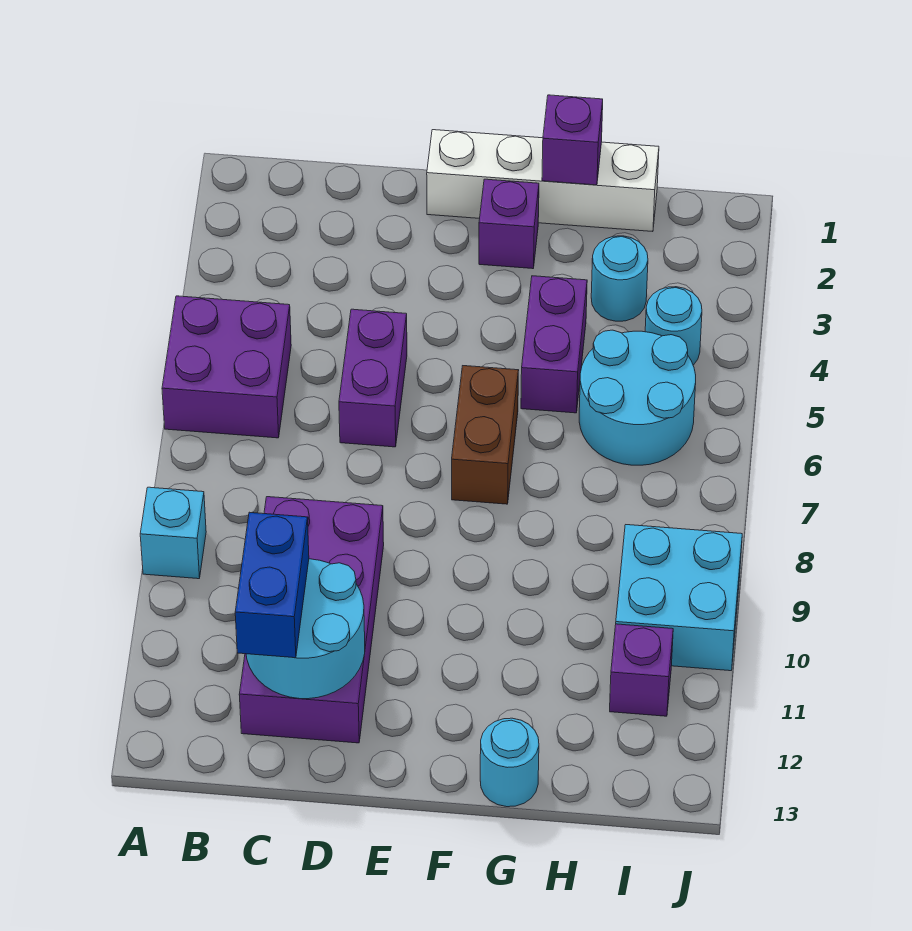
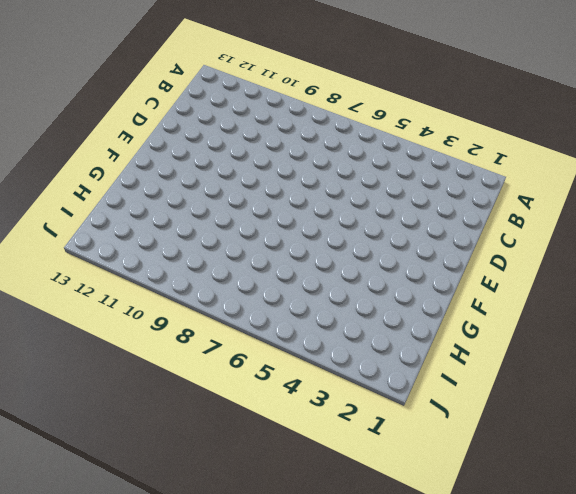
none -> purple brick A5:B6 level 1
none -> cyan brick A9 level 1
none -> purple brick C9:D12 level 1

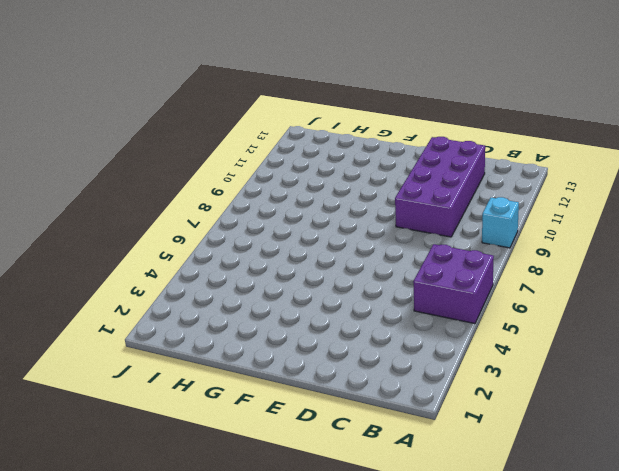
none -> purple brick D5:D6 level 1
none -> white brick E1:H1 level 1
none -> purple brick F2 level 1

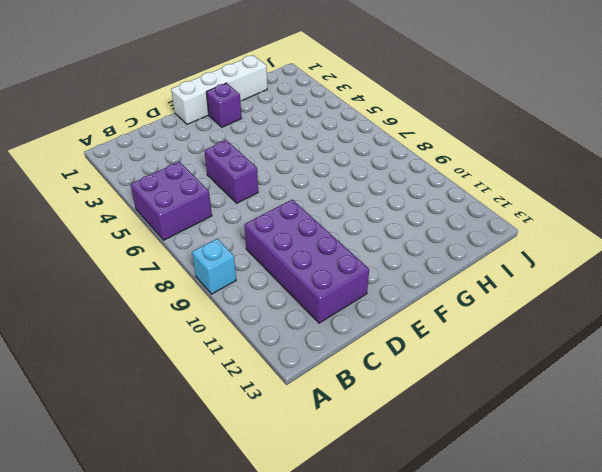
none -> brown brick F6:F7 level 1
none -> purple brick G4:G5 level 1
none -> cyan round brick G13 level 1

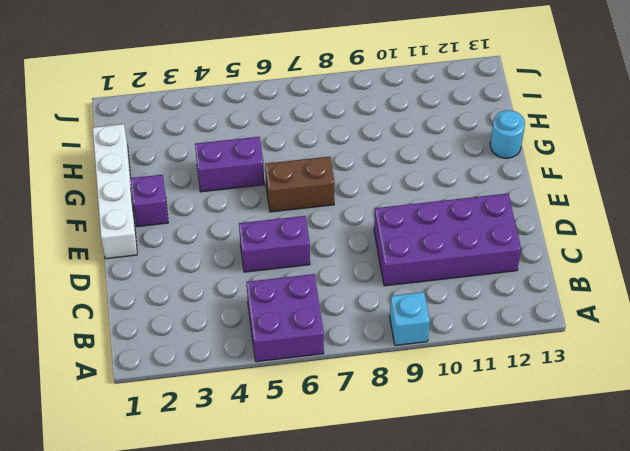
none -> cyan round brick H3 level 1
none -> cyan round brick H5:I6 level 1
none -> cyan round brick I4 level 1

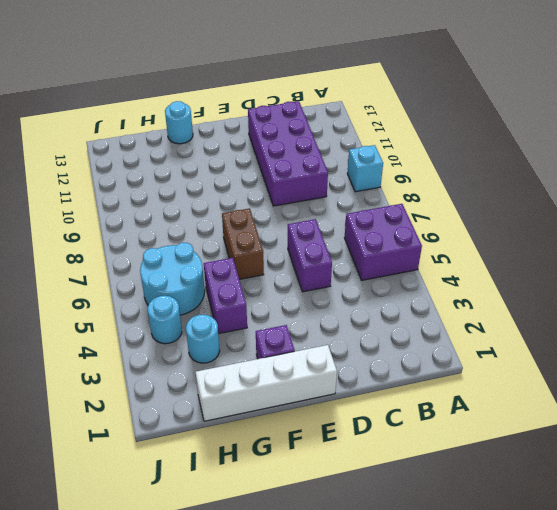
none -> cyan brick I9:J10 level 1
none -> purple brick I11 level 1
none -> cyan round brick C11:D12 level 2

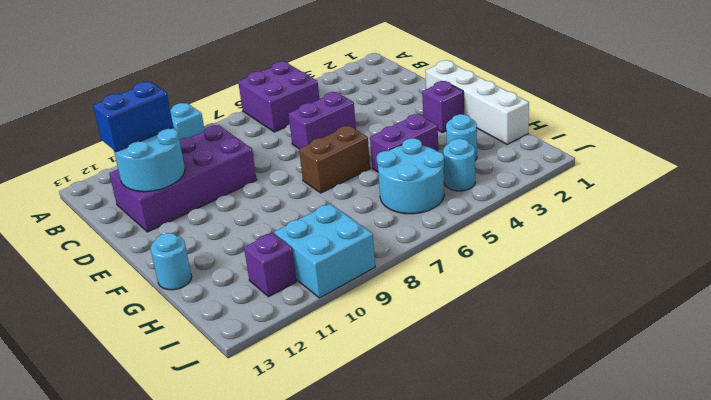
none -> purple brick G1 level 2

